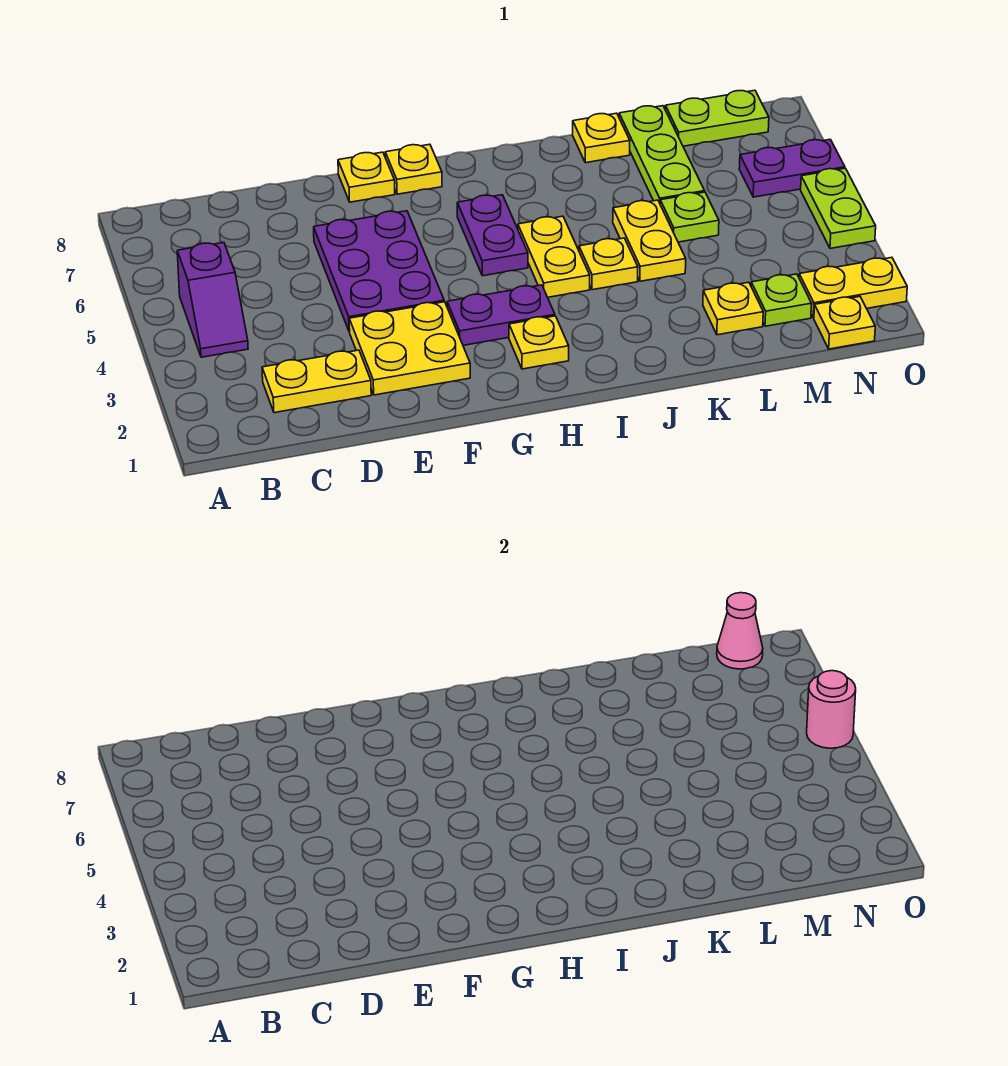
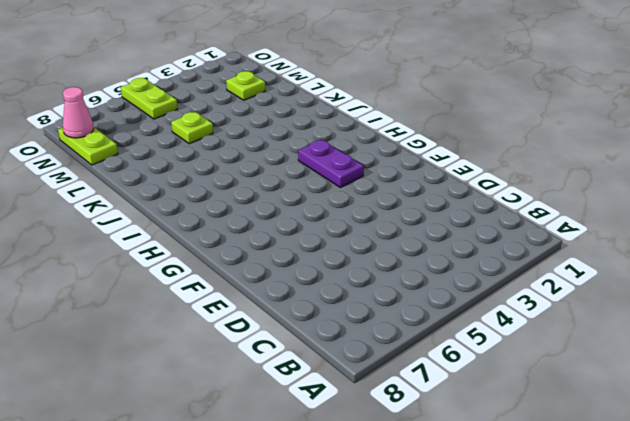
lime plate N5:O5 level 1 -> lime plate O4:O5 level 1
none -> purple slope B4:B5 level 1 top 5
none -> yellow plate C2:D2 level 1
none -> yellow plate E2:F3 level 1

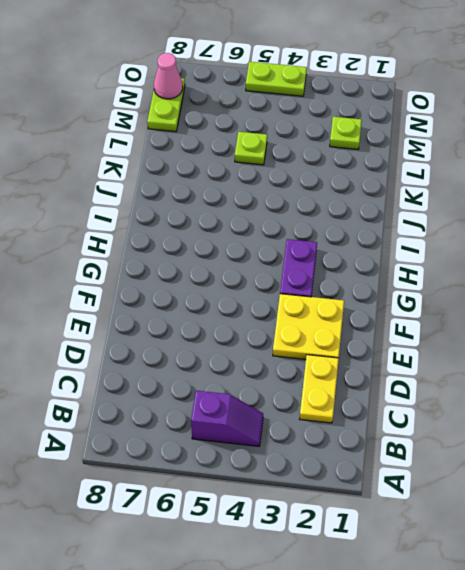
none -> purple plate E4:F6 level 1
none -> yellow plate F8 level 1
none -> yellow plate G8 level 1

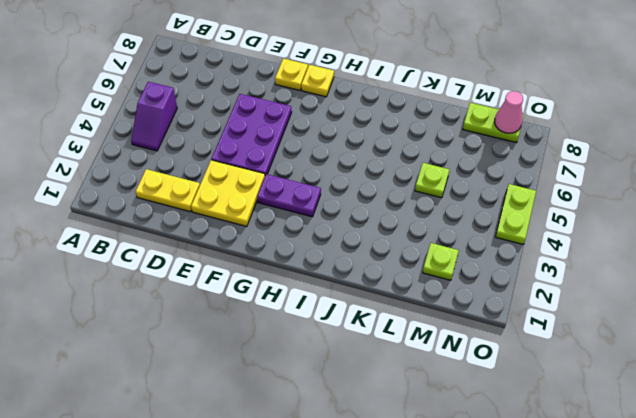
none -> yellow plate H2 level 1
none -> purple plate H5:H6 level 1
none -> yellow plate I4:I5 level 1

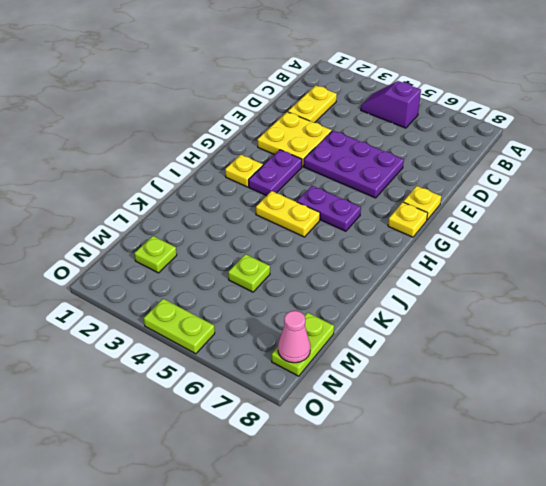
none -> yellow plate J4 level 1
none -> yellow plate K4:K5 level 1
none -> yellow plate K8 level 1

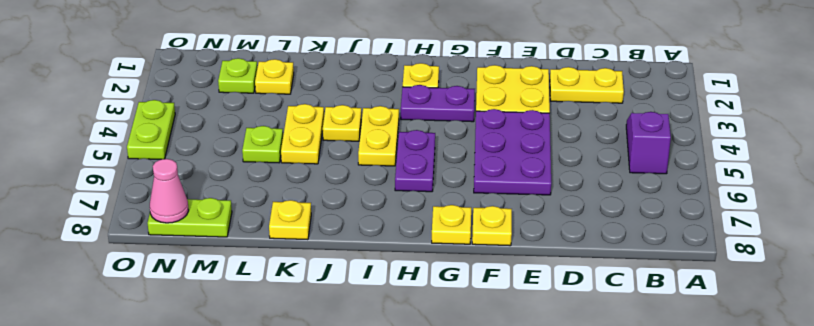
none -> lime plate L6:L8 level 1
none -> yellow plate N1 level 1
none -> yellow plate N2:O2 level 1

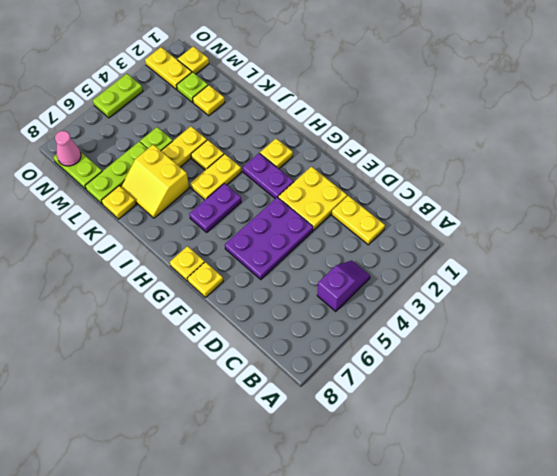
yellow slope J6:K7 level 1 top 6 -> none
none -> purple plate N6:O6 level 1
none -> pink round brick O5 level 2

